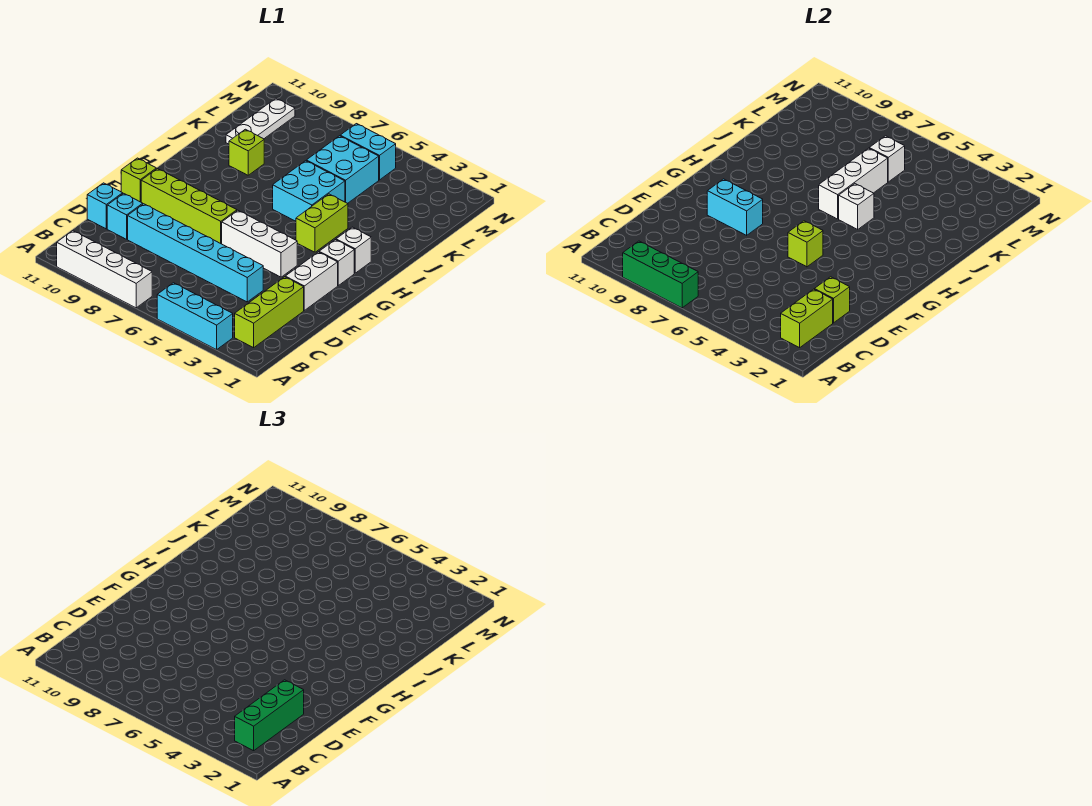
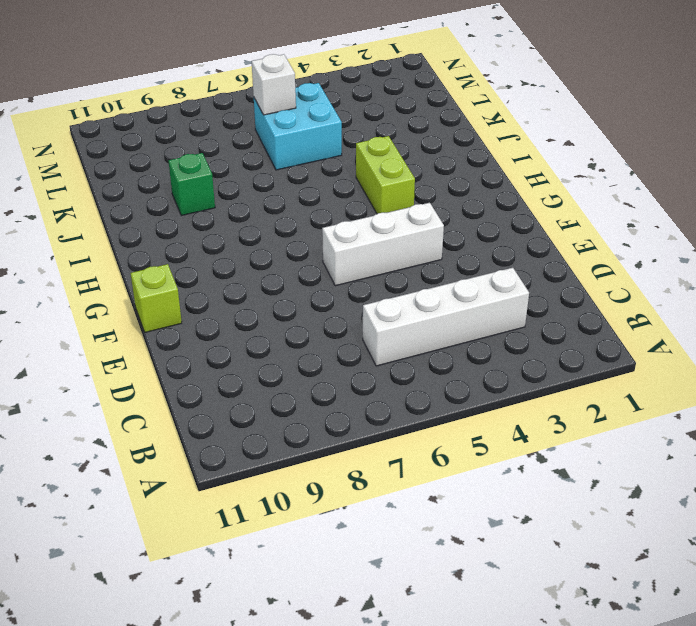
white brick C3:C6 level 1 -> white brick A7:A10 level 1
green brick J9 level 1 -> lime brick J9 level 1
none -> cyan brick A3:A5 level 1
none -> lime brick B2:D2 level 1
none -> cyan brick D4:D9 level 1

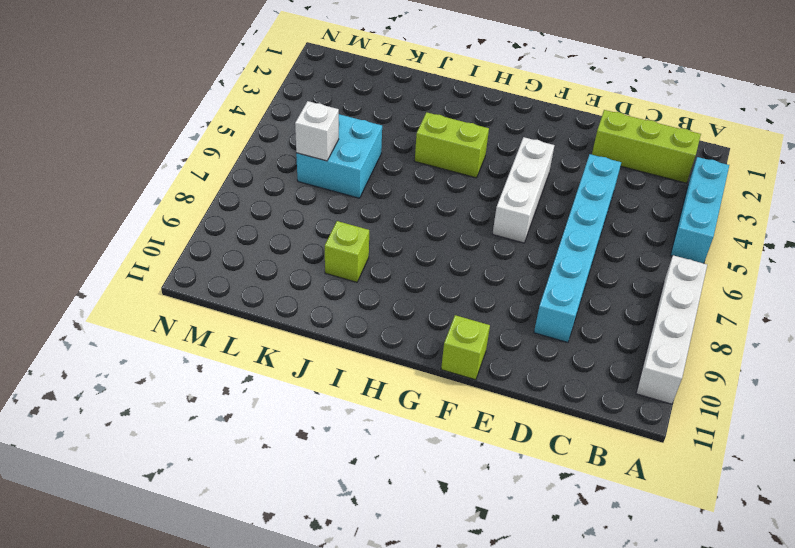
none -> cyan brick D10 level 1
none -> cyan brick D11 level 1
none -> white brick E2:F2 level 1

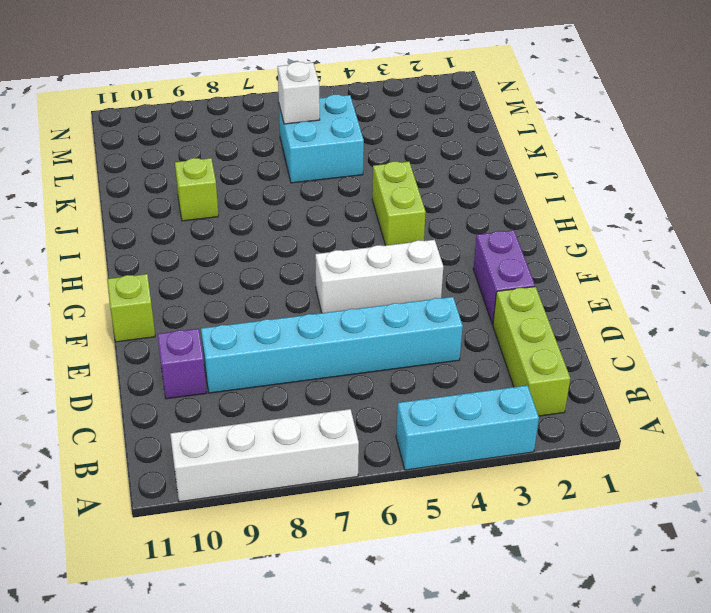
purple brick D10 level 1 -> cyan brick D10 level 1
purple brick E2:F2 level 1 -> white brick E2:F2 level 1
none -> cyan brick D11 level 1
none -> lime brick F7:F10 level 1
none -> white brick G2 level 1

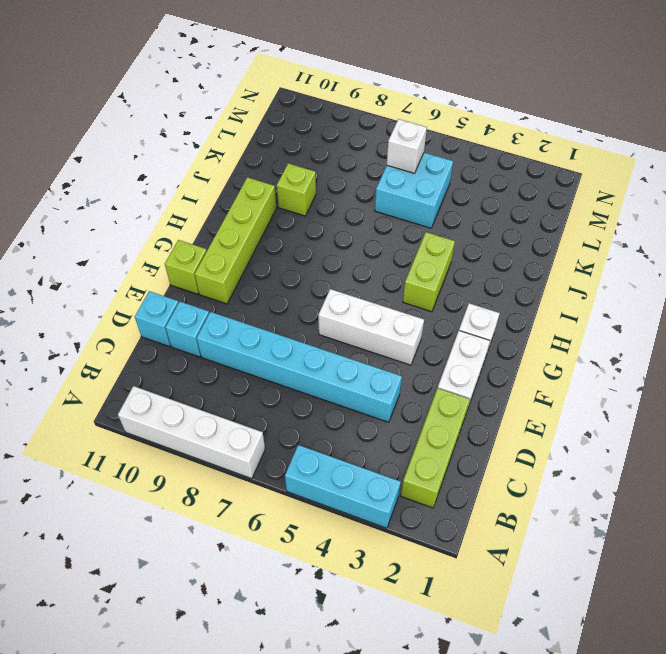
lime brick F10:I10 level 1 -> lime brick F7:F10 level 1
none -> white brick H2 level 1
none -> cyan brick I5:J6 level 1
none -> white plate K10:M10 level 1

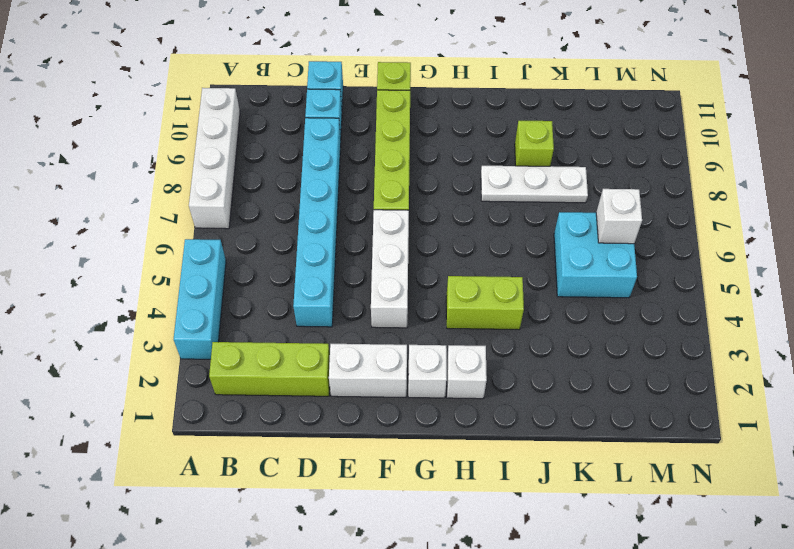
white plate I8:K8 level 1 -> white plate K10:M10 level 1
none -> cyan brick I5:J6 level 1
none -> cyan brick M5:M6 level 1
none -> green brick A7:A9 level 2

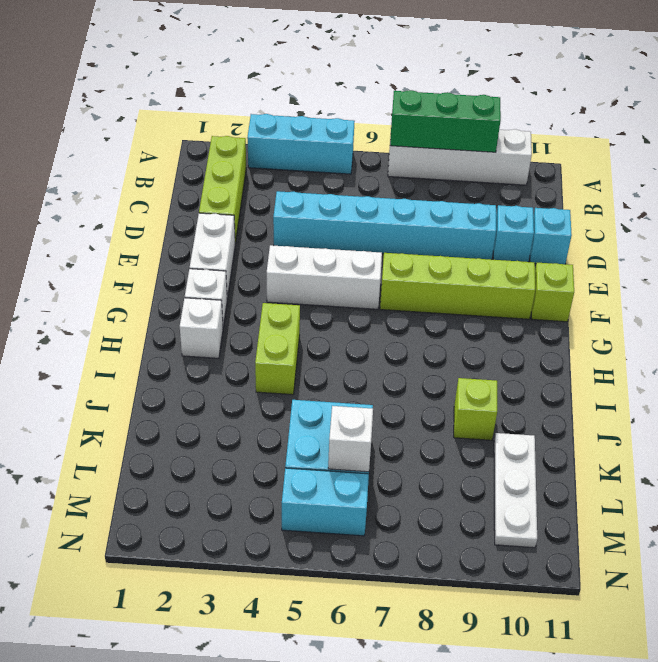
none -> cyan brick I5:J6 level 1
none -> lime brick B2:C2 level 2
none -> lime brick D2 level 2

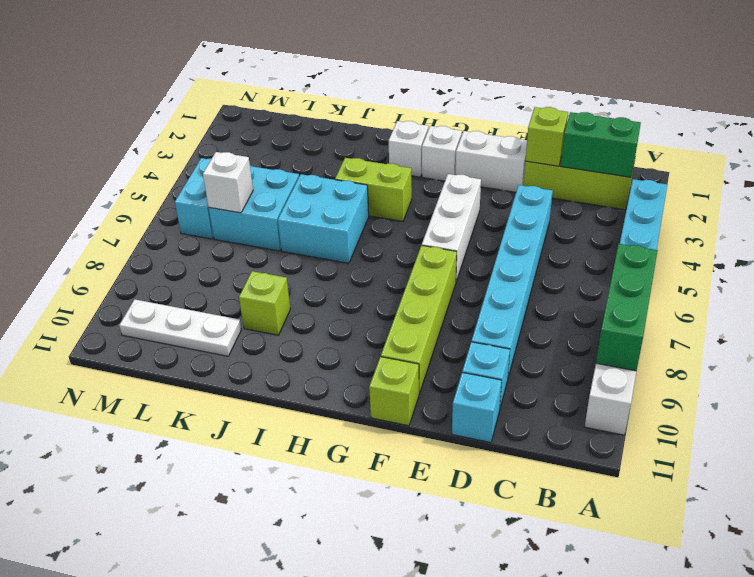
green brick B2:C2 level 2 -> lime brick B2:C2 level 2
none -> lime brick F5 level 2
none -> cyan brick F8:F9 level 2
none -> white brick I5 level 2

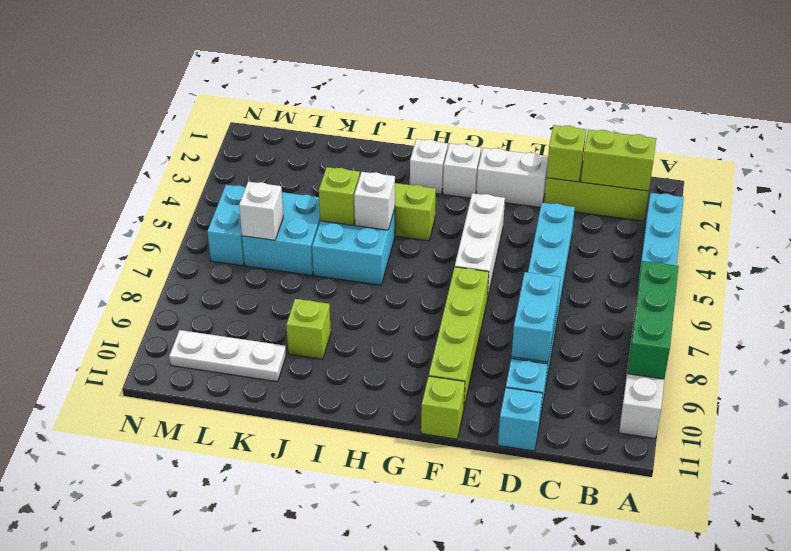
cyan brick D8:D9 level 2 -> cyan brick F8:F9 level 2
lime brick J5 level 2 -> lime brick F5 level 2
none -> white brick I6:K6 level 2
none -> green brick B2:D2 level 3

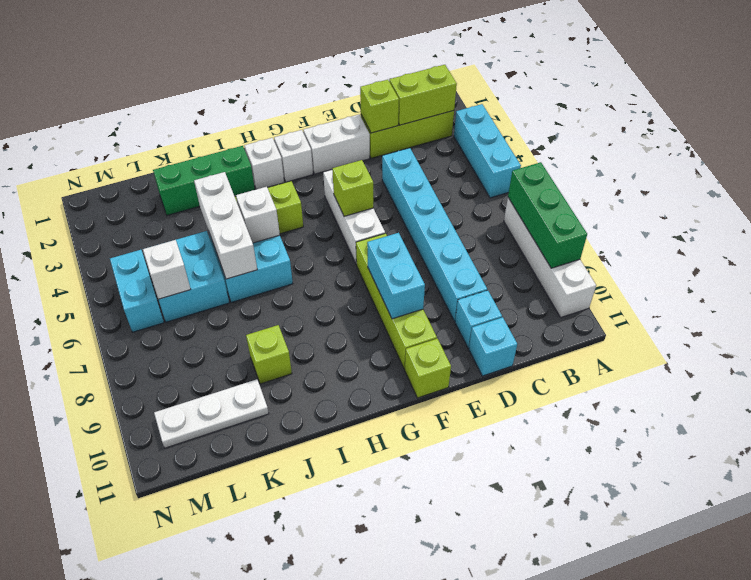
green brick I2:K2 level 1 -> green brick B2:D2 level 3
white brick J4:J6 level 2 -> white brick I6:K6 level 2

